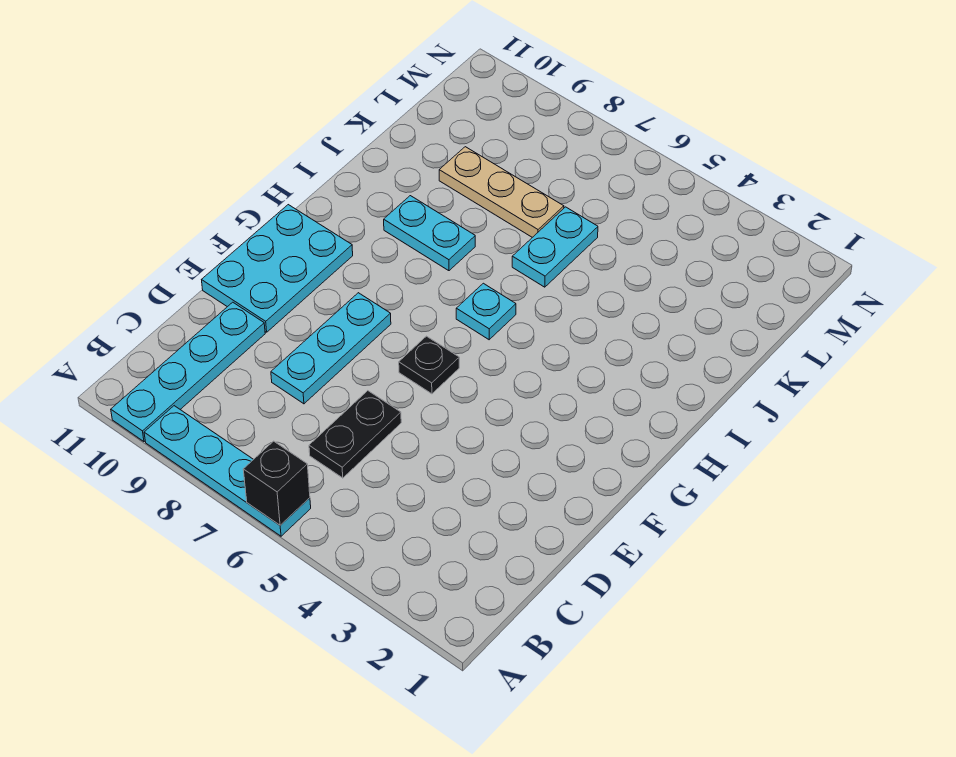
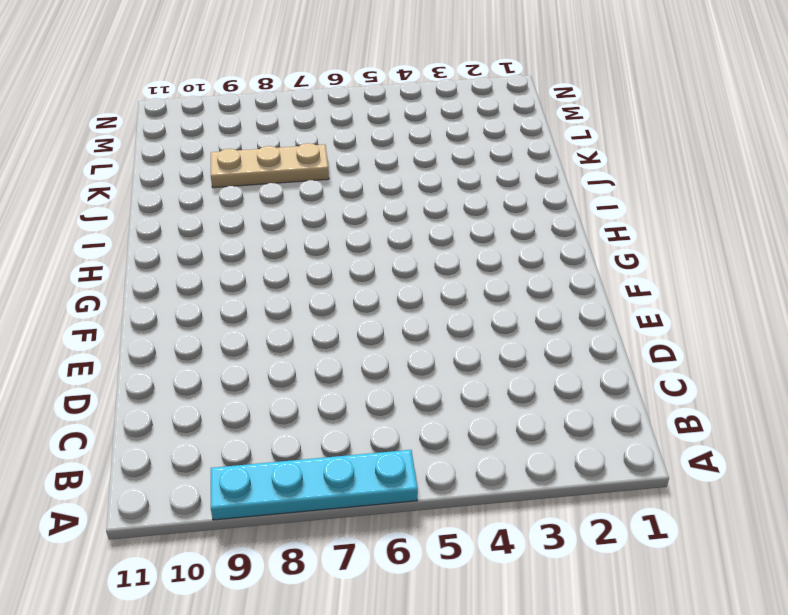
none -> cyan plate A10:D10 level 1
none -> black plate C6:D6 level 1

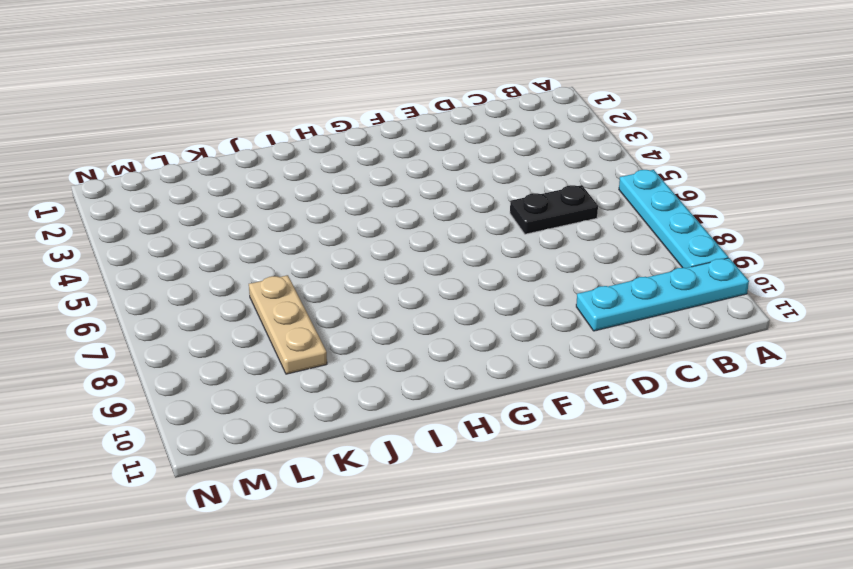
none -> cyan plate D8:F8 level 1
none -> cyan plate E10:G11 level 1

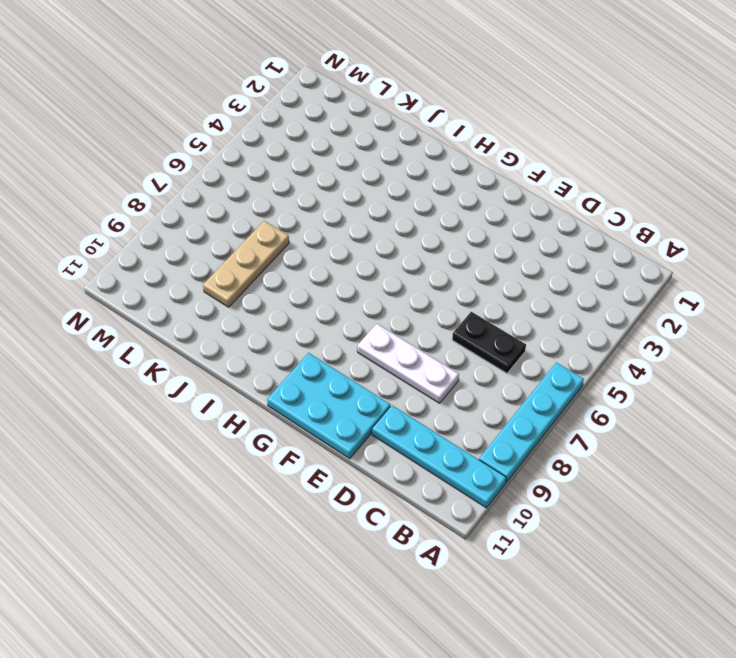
white plate D8:F8 level 1 -> cyan plate D8:F8 level 1
none -> black plate F6 level 1
none -> cyan plate H6 level 1

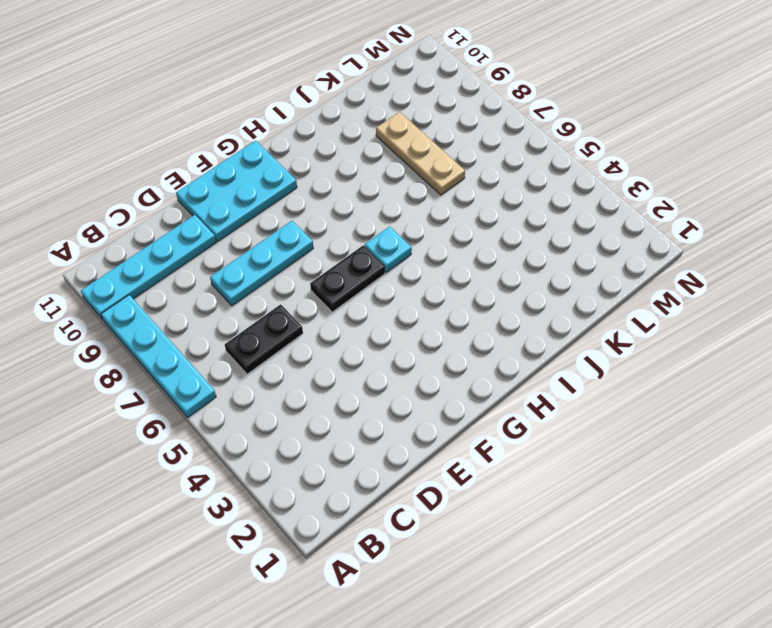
black plate F6:G6 level 1 -> black plate F6 level 1
none -> cyan plate I8:I9 level 1
none -> cyan plate J6:K6 level 1

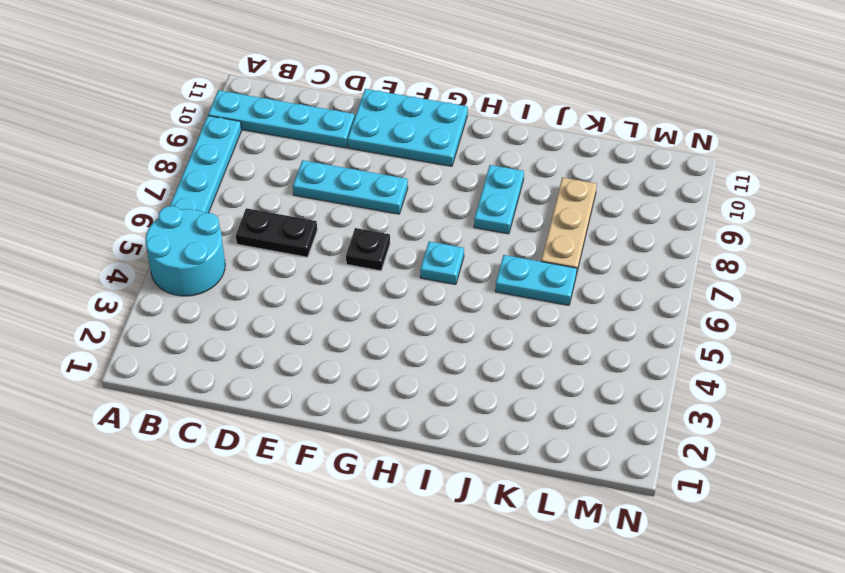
cyan round brick A4:B5 level 1 -> none
none -> black brick A6 level 2

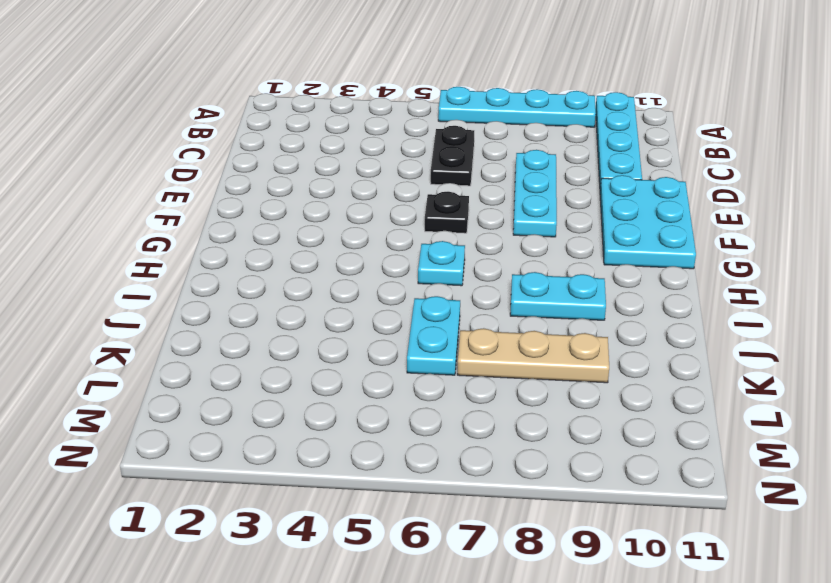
none -> black brick A6 level 2

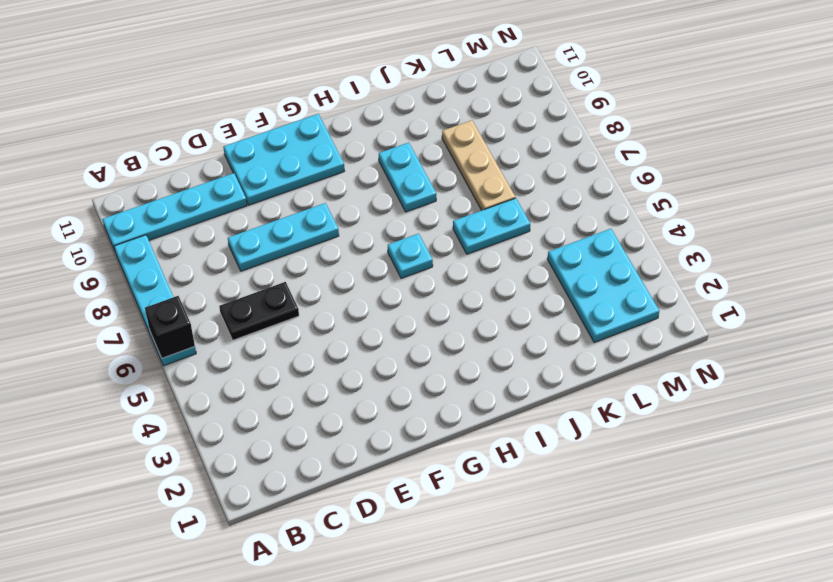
cyan plate L2:M4 level 1 -> none
none -> black plate F6 level 1

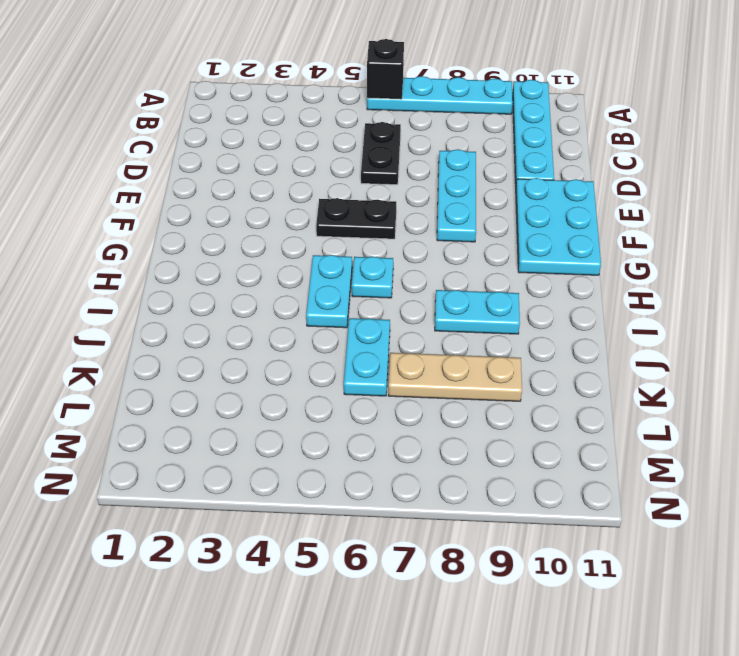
black plate F5:F6 level 1 -> black plate F6 level 1
cyan plate H5:I5 level 1 -> none

